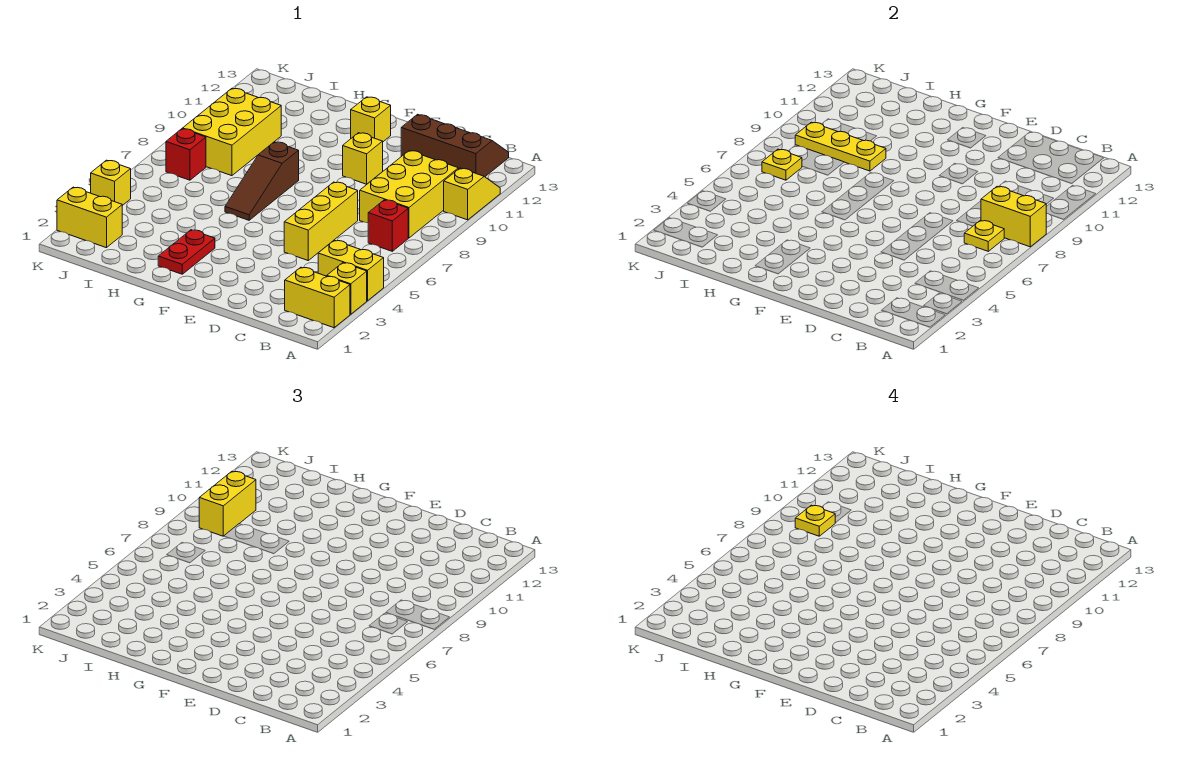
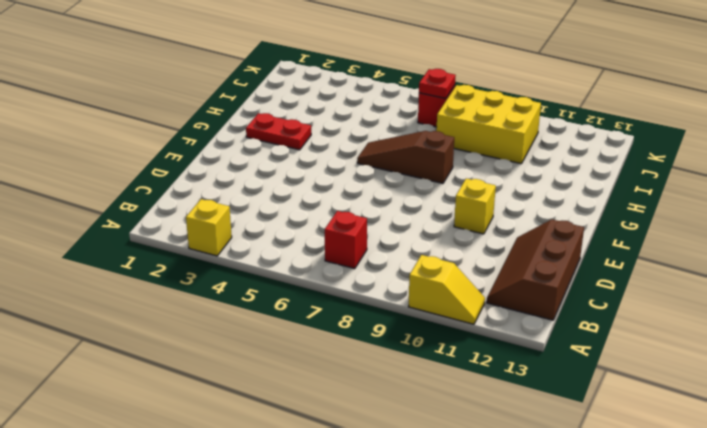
brown slope B12:D13 level 1 top 13 -> brown slope B12:D13 level 1 top 12
red plate J7 level 2 -> yellow plate J7 level 2
none -> yellow brick A2:B2 level 1
none -> yellow brick A4:B4 level 1
none -> yellow brick B8:C10 level 1

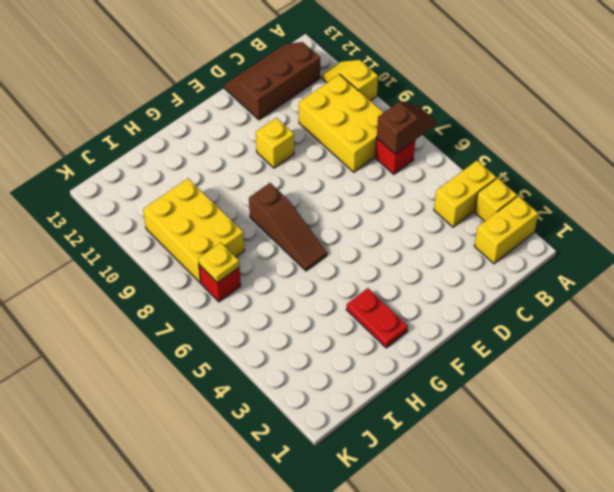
brown slope A7:B7 level 2 top B -> yellow plate B7 level 2
none -> yellow brick D5:D7 level 1
none -> yellow brick F12 level 1
none -> yellow brick J2:K2 level 1

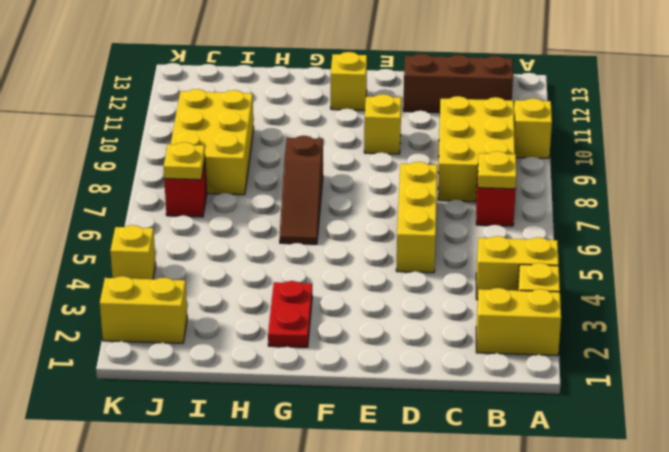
none -> yellow brick A8:B8 level 2
none -> yellow plate H9:J9 level 2
none -> yellow brick J9:J10 level 3

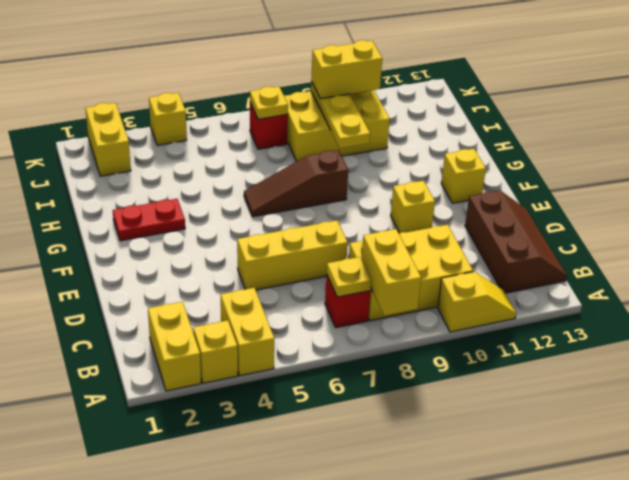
none -> yellow plate J9 level 4

